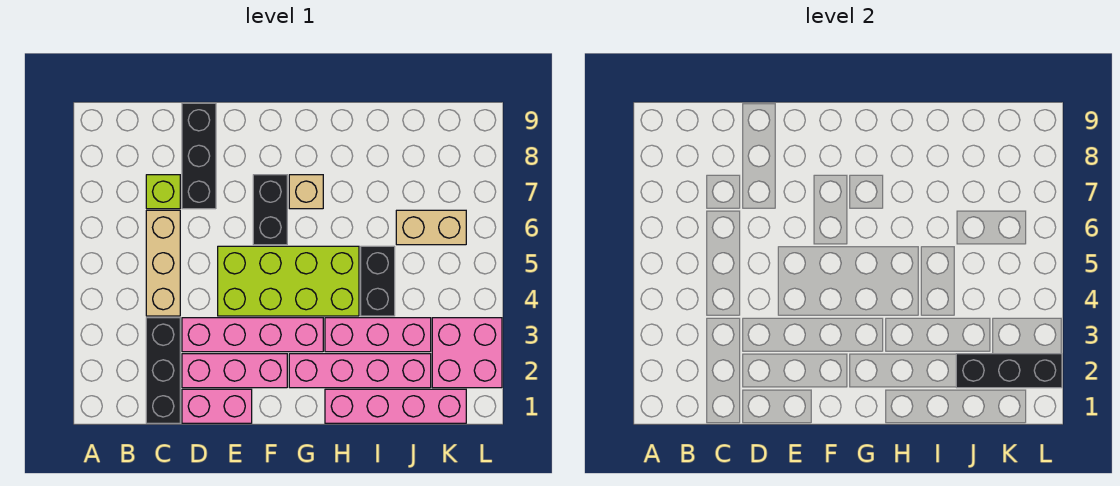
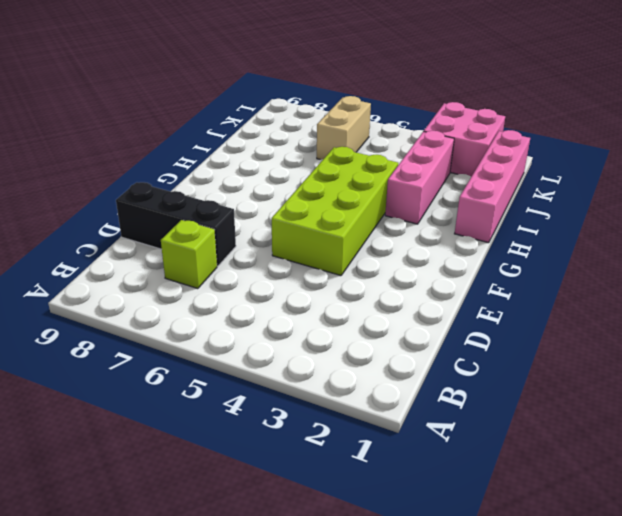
none -> black brick C1:C3 level 1
none -> tan brick C4:C6 level 1
none -> pink brick D1:E1 level 1

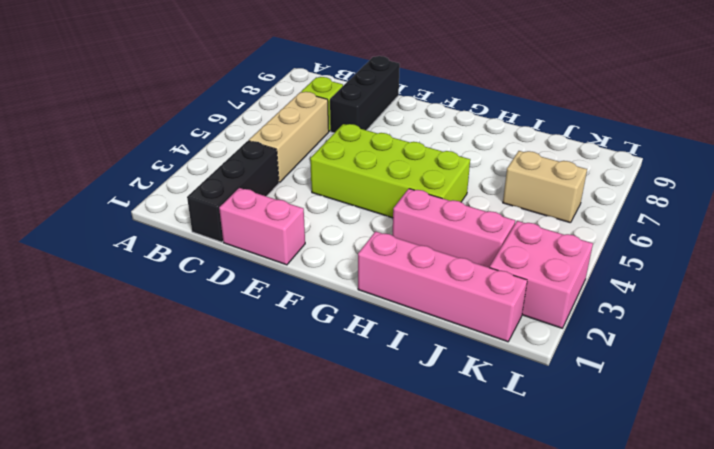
none -> pink brick D2:F2 level 1
none -> pink brick D3:G3 level 1
none -> black brick F6:F7 level 1

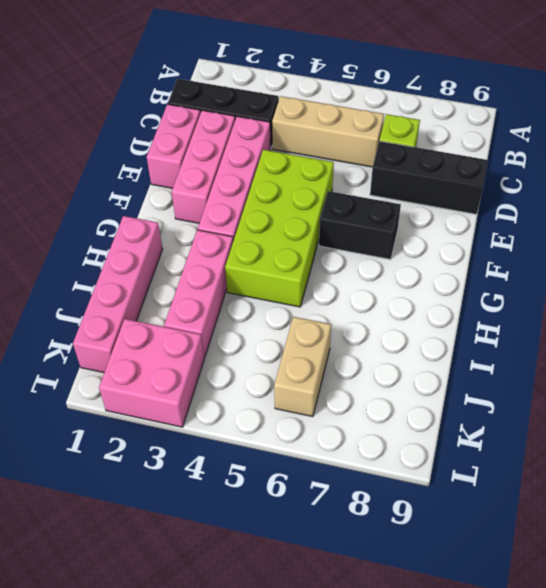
none -> pink brick G2:J2 level 1
none -> tan brick G7 level 1
none -> black brick I4:I5 level 1

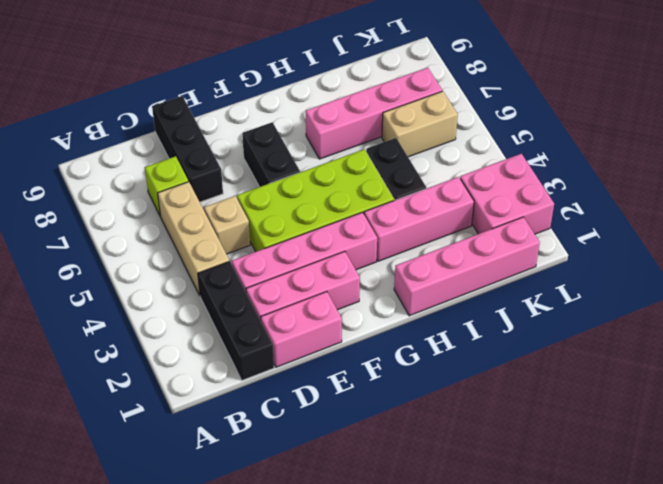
tan brick D5 level 1 -> tan brick G7 level 1
pink brick H7:K7 level 1 -> pink brick G2:J2 level 1
none -> black brick J2:L2 level 2

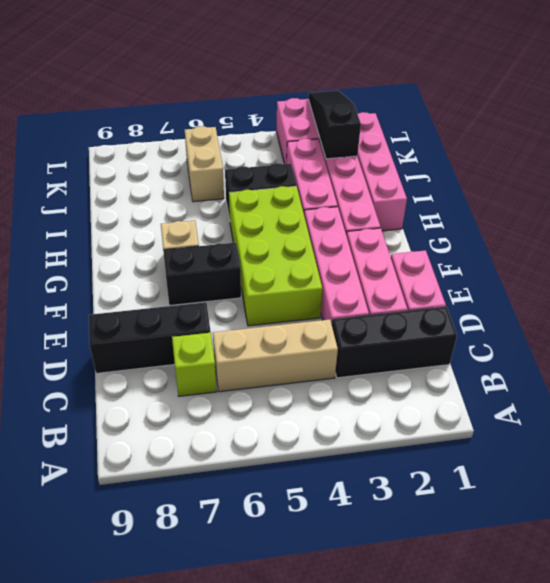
black slope J2:L2 level 2 top J -> black brick J2:L2 level 2

